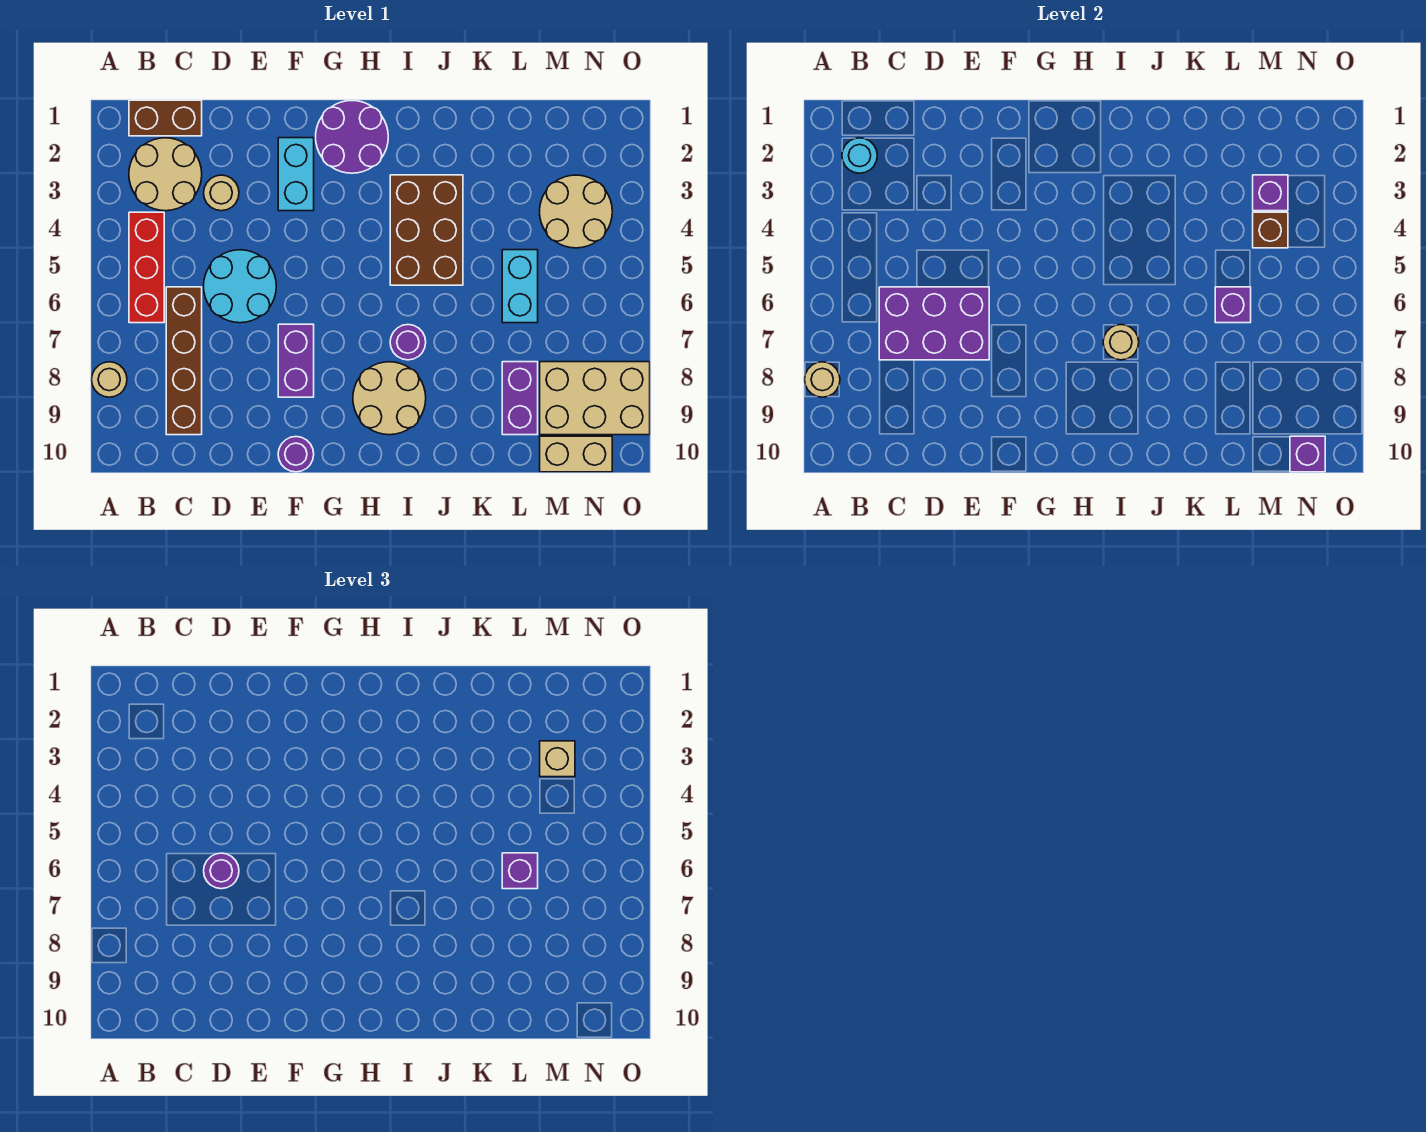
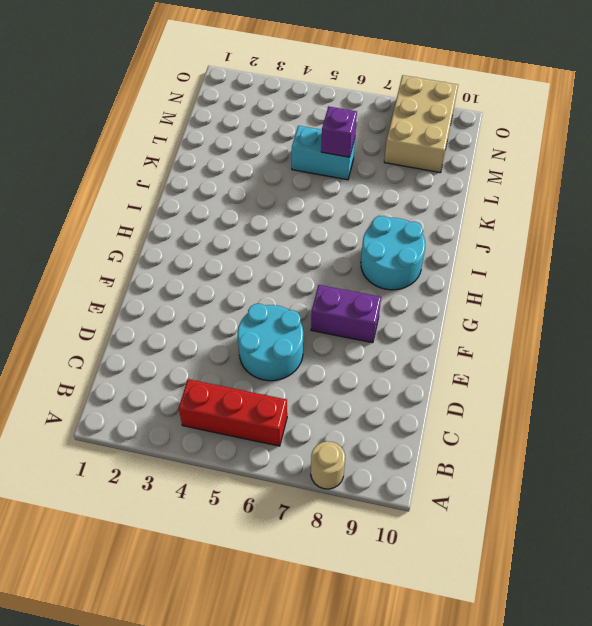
cyan round brick H8:I9 level 1 -> tan round brick H8:I9 level 1
none -> brown brick B1:C1 level 1
none -> tan round brick B2:C3 level 1
none -> brown brick C6:C9 level 1
none -> tan round brick D3 level 1

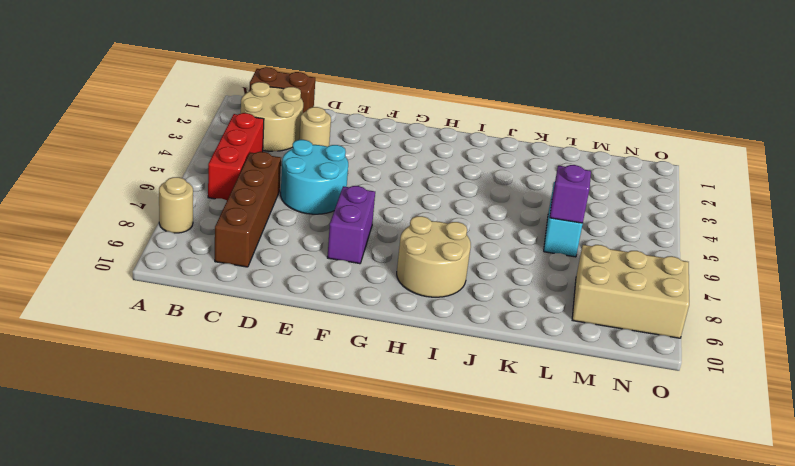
none -> cyan brick F2:F3 level 1
none -> purple round brick F10 level 1
none -> purple round brick G1:H2 level 1
none -> brown brick I3:J5 level 1

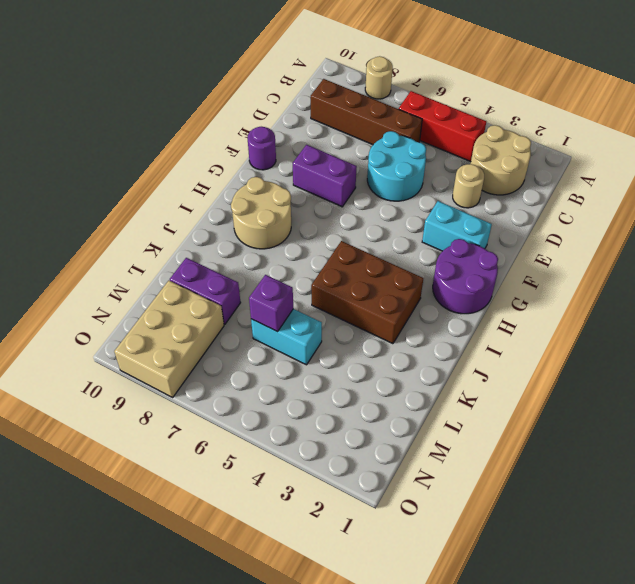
none -> brown brick B1:C1 level 1
none -> purple round brick I7 level 1
none -> tan round brick M3:N4 level 1
none -> tan brick M10:N10 level 1

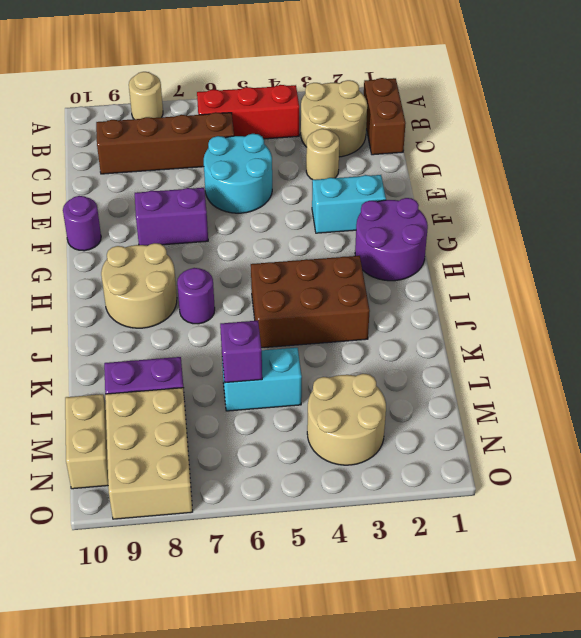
none -> tan round brick A8 level 2
none -> cyan round brick B2 level 2
none -> purple brick C6:E7 level 2
none -> tan round brick I7 level 2

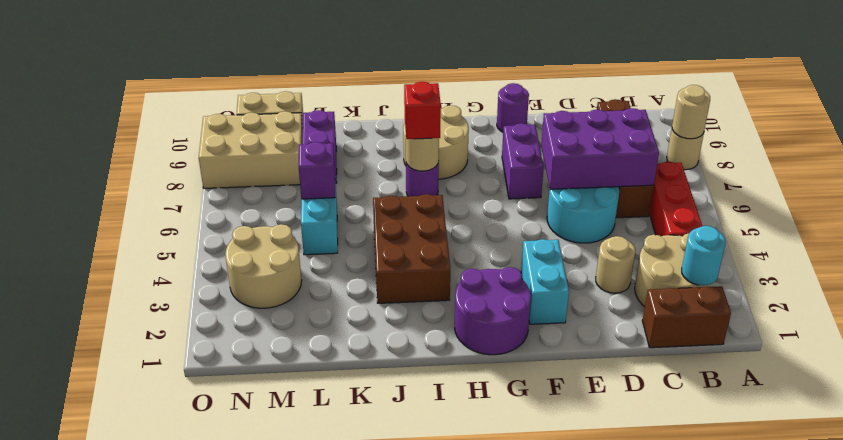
red brick I7 level 3 -> none
none -> purple brick M3 level 2
none -> brown brick M4 level 2
none -> purple brick N10 level 2
none -> purple round brick D6 level 3

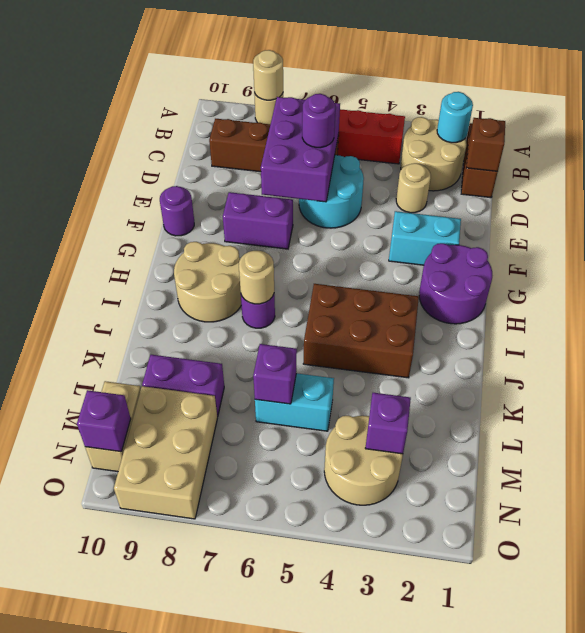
brown brick C1 level 2 -> brown brick M4 level 2
none -> purple brick L6 level 3
none -> tan brick M3 level 3

